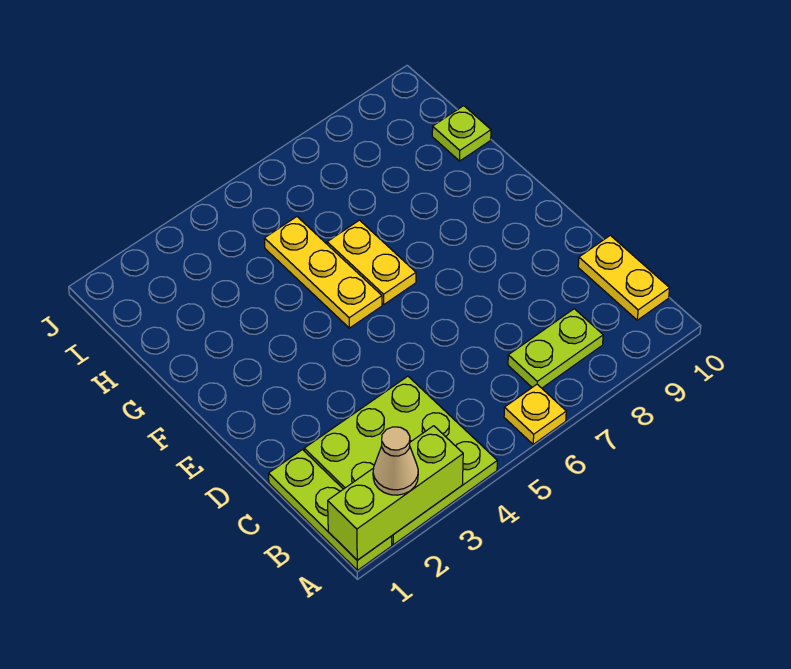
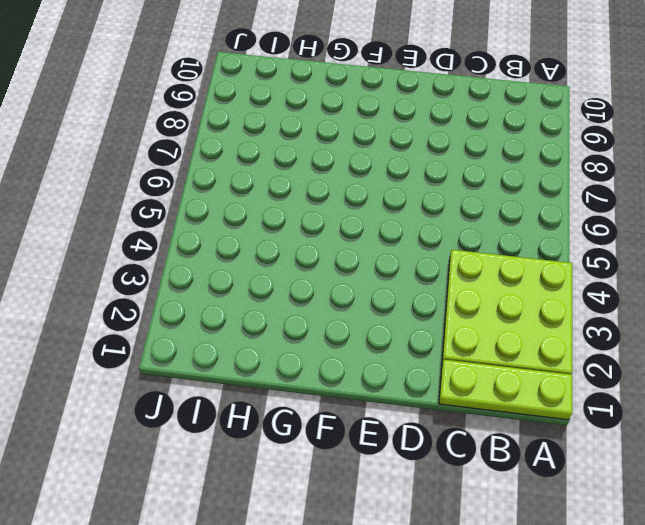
none -> yellow plate A6 level 1
none -> lime plate B7:B8 level 1

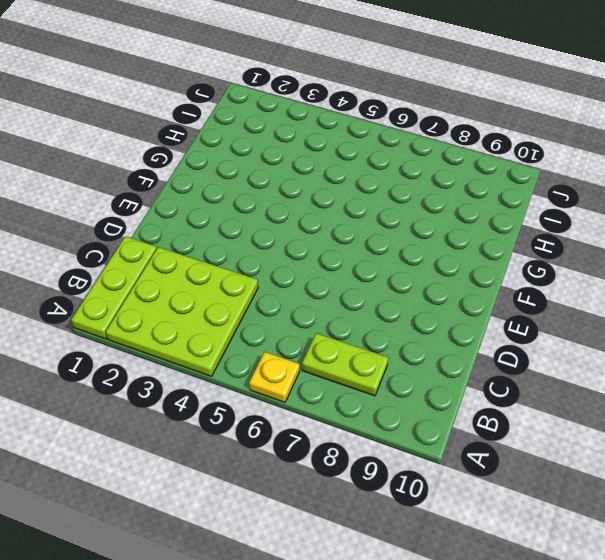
none -> yellow plate B10:C10 level 1
none -> yellow plate F5:H5 level 1

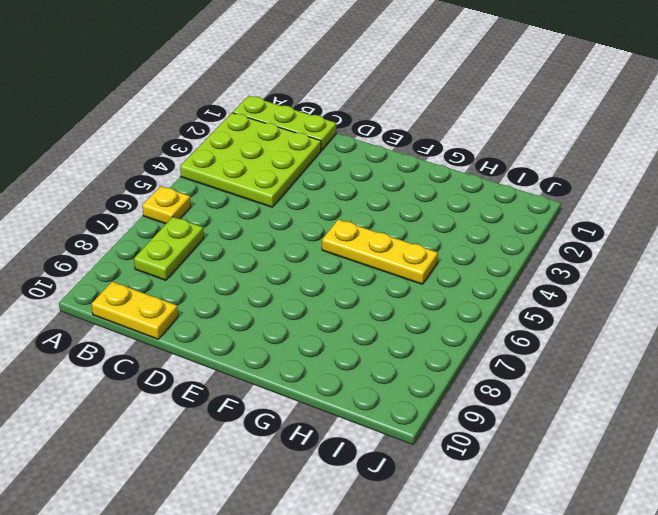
none -> yellow plate F6:G6 level 1
none -> lime plate H10 level 1

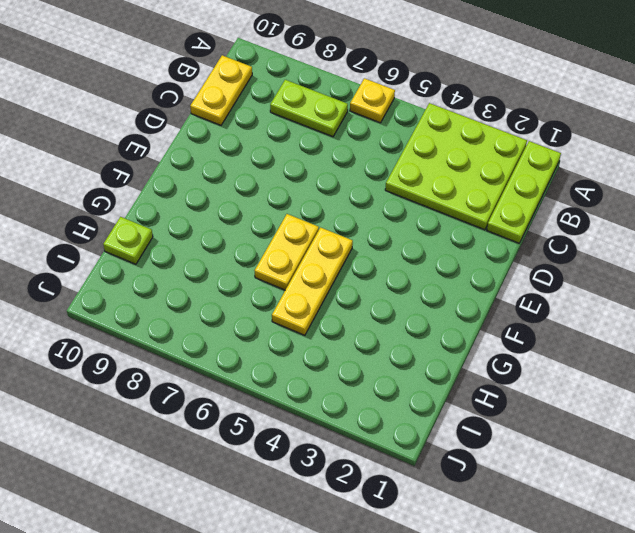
none -> lime brick A1:A3 level 2
none -> tan cone A2 level 3

